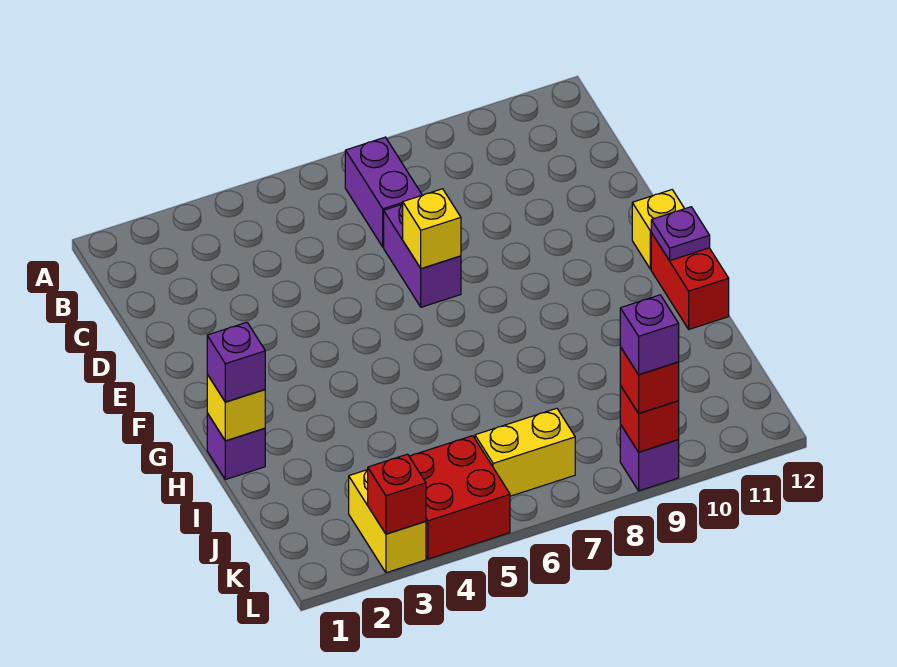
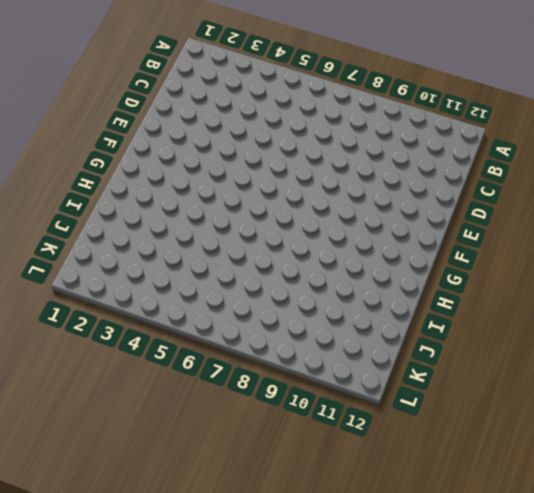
none -> purple brick B7:C7 level 1
none -> purple brick D7:E7 level 1
none -> yellow brick F12 level 1

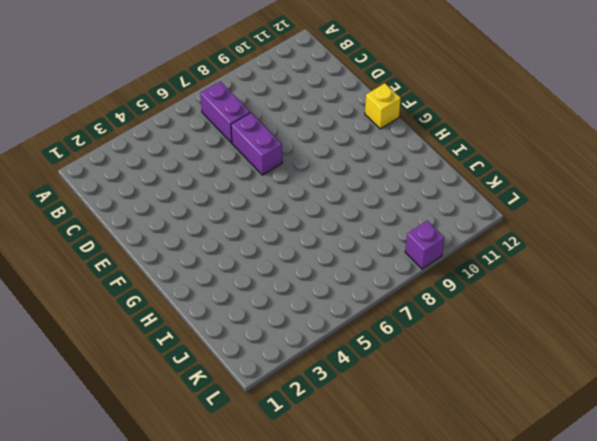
none -> red brick G12:H12 level 1
none -> purple brick H1 level 1
none -> yellow brick K3:L3 level 1

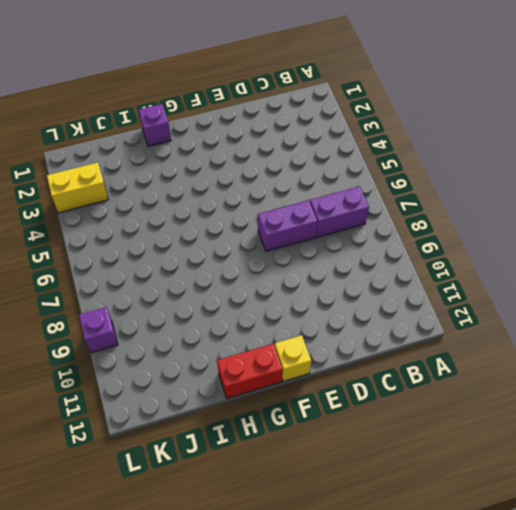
none -> red brick K4:L5 level 1
none -> yellow brick K6:K7 level 1
none -> yellow brick E7 level 2

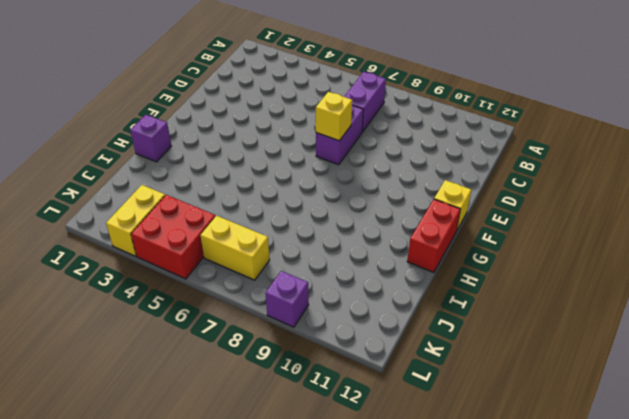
none -> purple plate G12 level 2
none -> yellow brick H1 level 2
none -> red brick L3 level 2

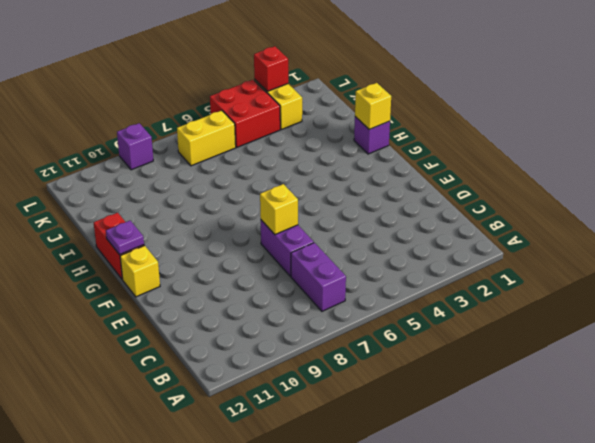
none -> red brick L9 level 2
none -> purple brick H1 level 3
none -> red brick L9 level 3

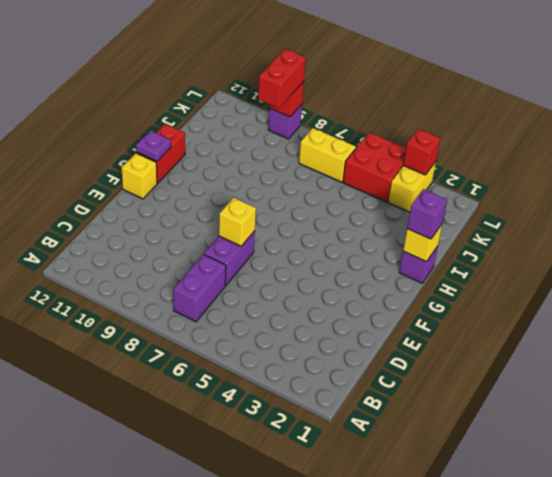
red brick K9:L9 level 3 -> red brick L9 level 3
none -> purple brick L9 level 4

